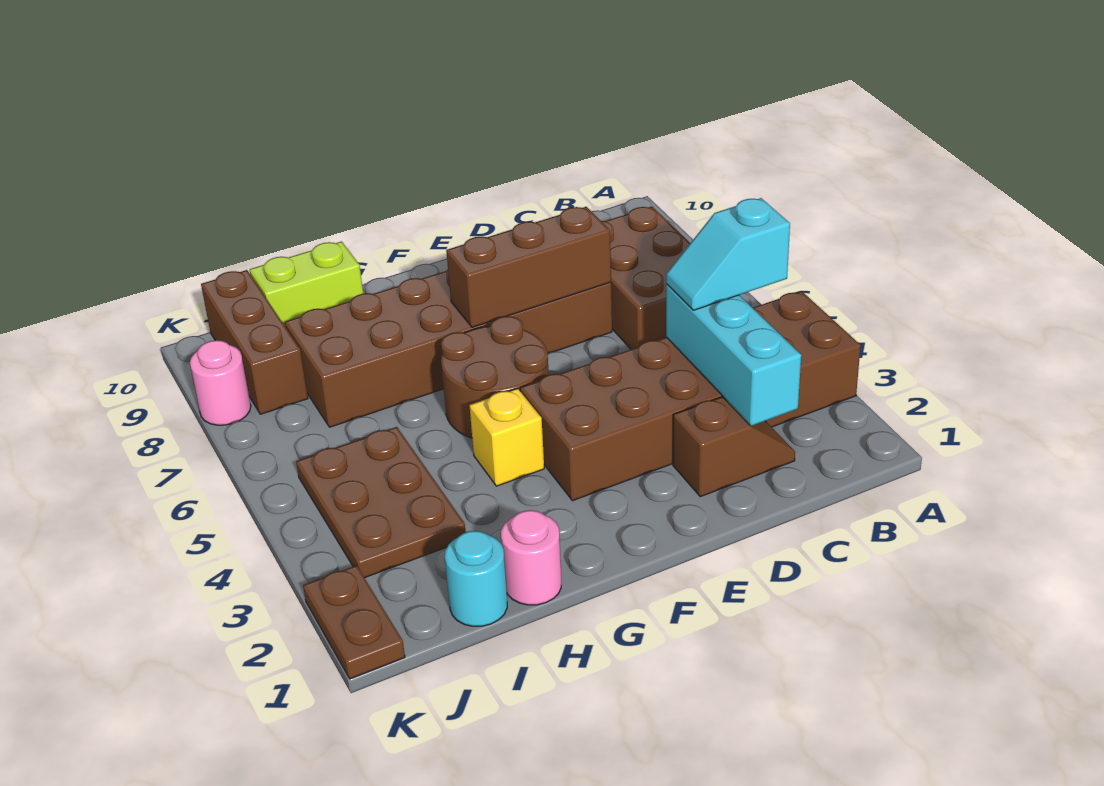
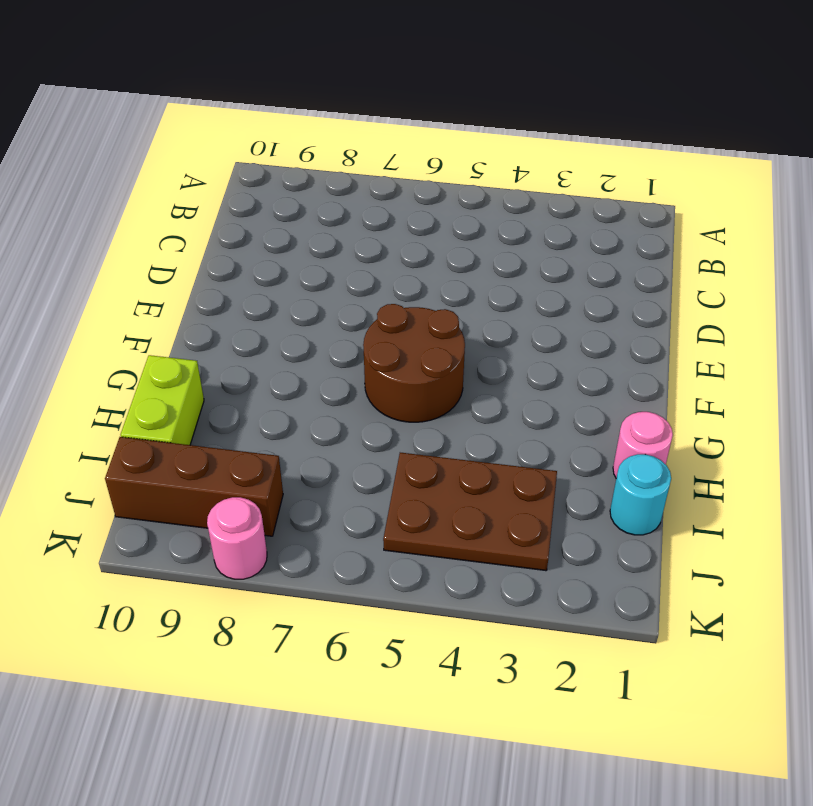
none -> brown brick A3:F4 level 1
none -> brown brick B6:C8 level 1
none -> brown slope C2:D2 level 1 top D

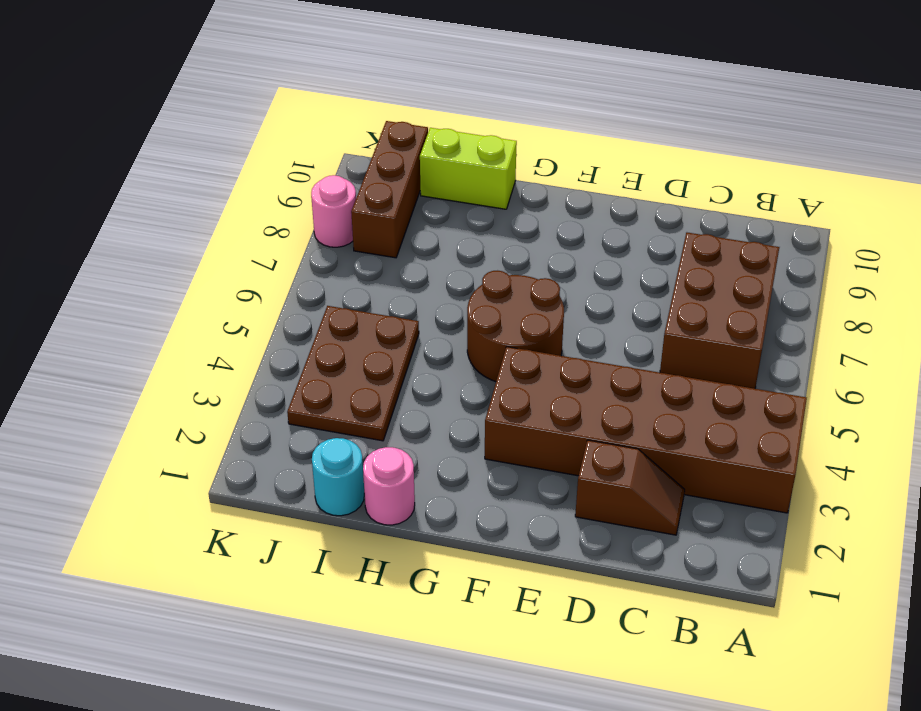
none -> brown brick D7:I8 level 1
none -> yellow brick G4 level 1
none -> brown plate K1:K2 level 1

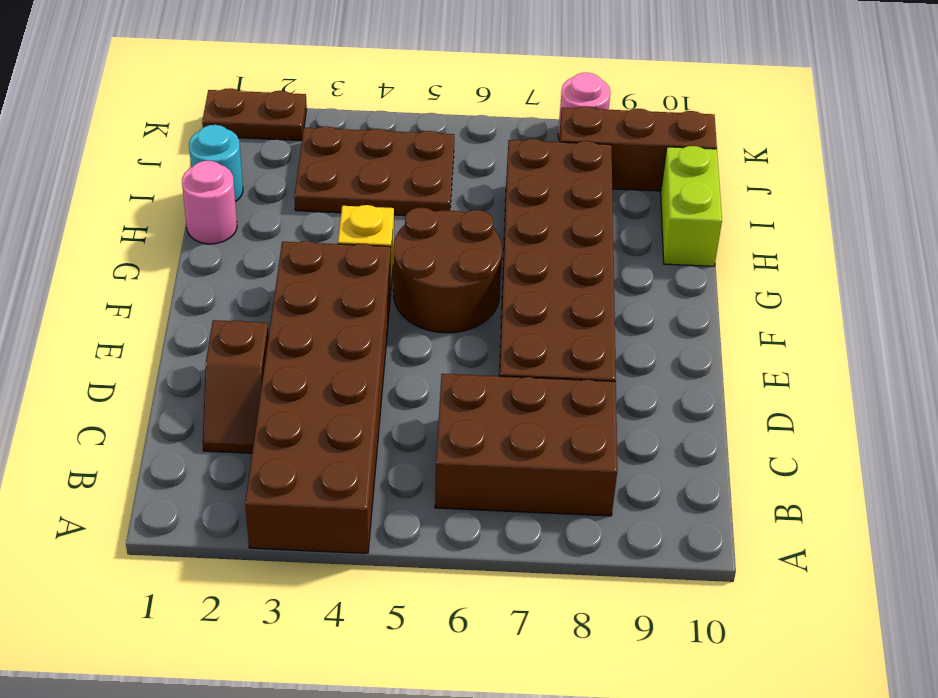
none -> cyan brick C2:C4 level 2
none -> brown brick D7:F7 level 2
none -> cyan slope B4:C4 level 3 top B

